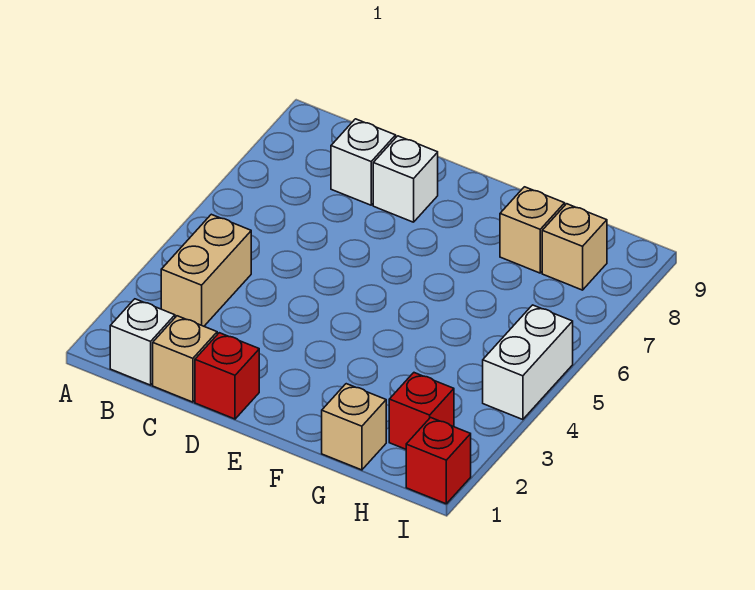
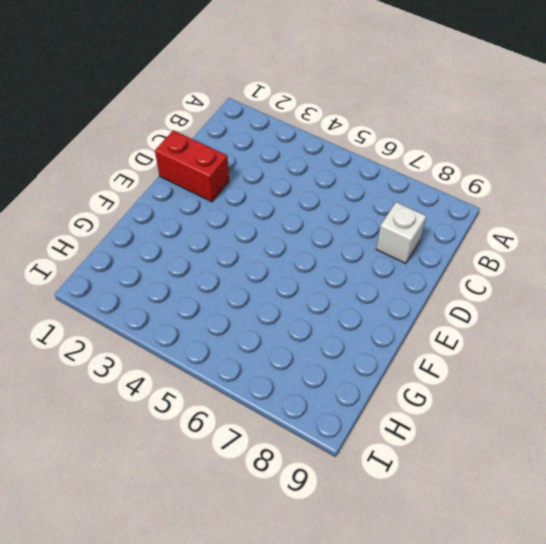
red brick D1:D2 level 1 -> red brick D1 level 1
none -> white brick B1 level 1
none -> tan brick B3:B4 level 1
none -> tan brick C1 level 1

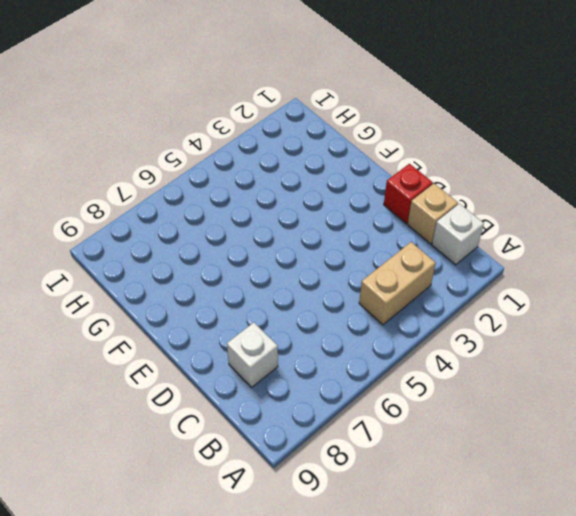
none -> white brick D8 level 1
none -> tan brick G1 level 1
none -> tan brick G8 level 1

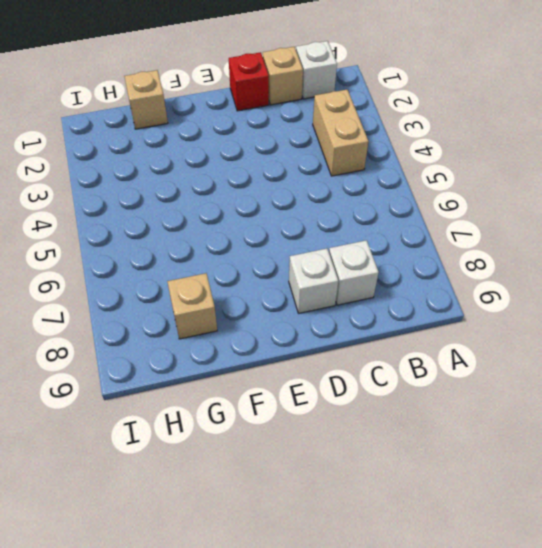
none -> red brick H2 level 1
none -> tan brick H8 level 1
none -> red brick I1 level 1

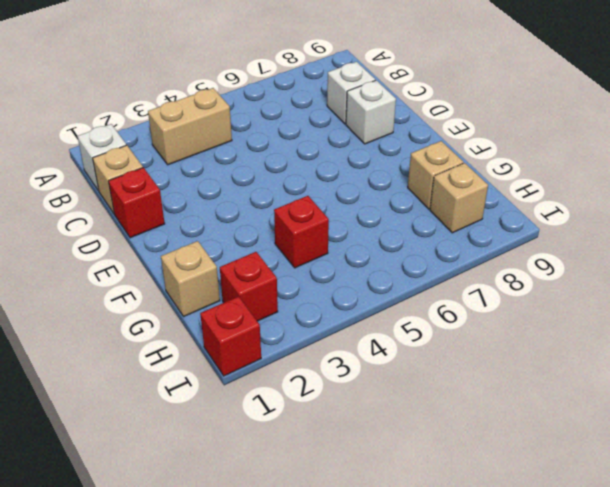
red brick G4 level 1 -> none
none -> white brick I4:I5 level 1

